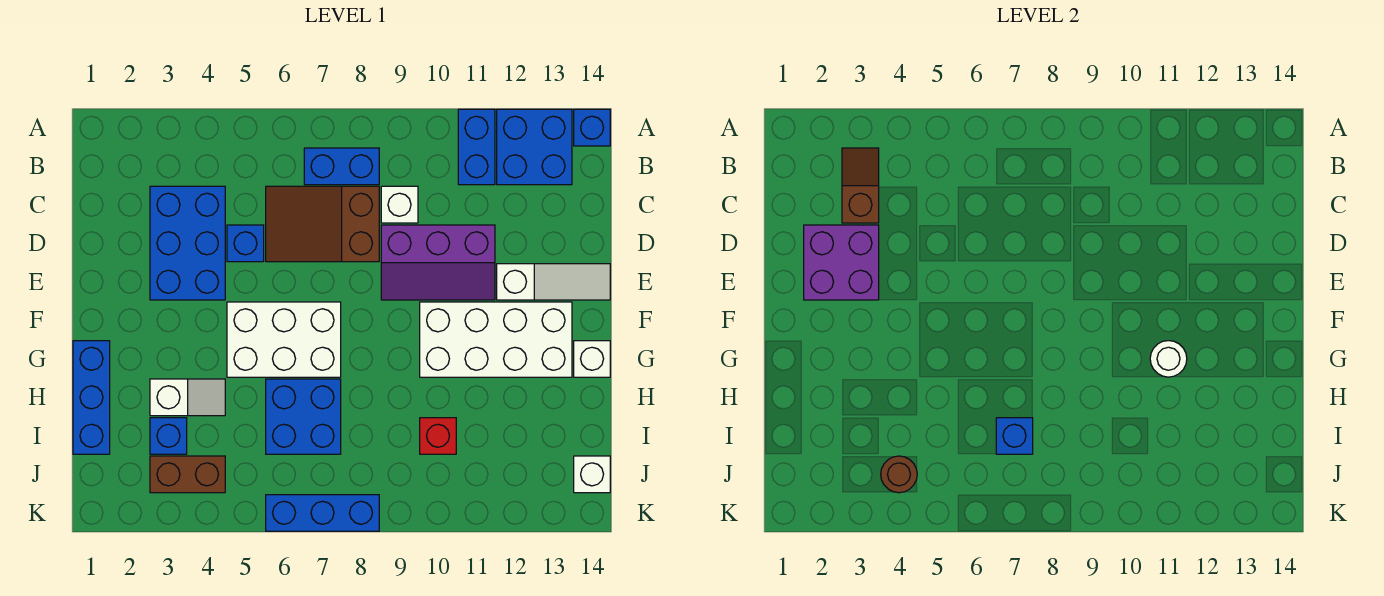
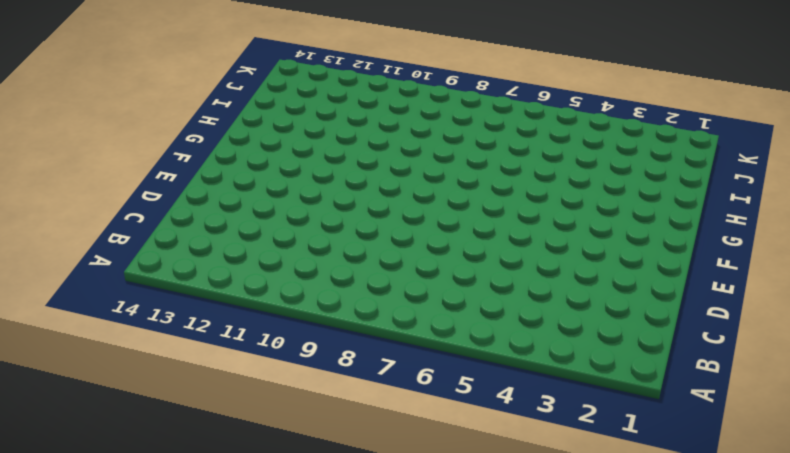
none -> blue brick A11:B11 level 1
none -> blue brick A12:B13 level 1
none -> blue brick A14 level 1

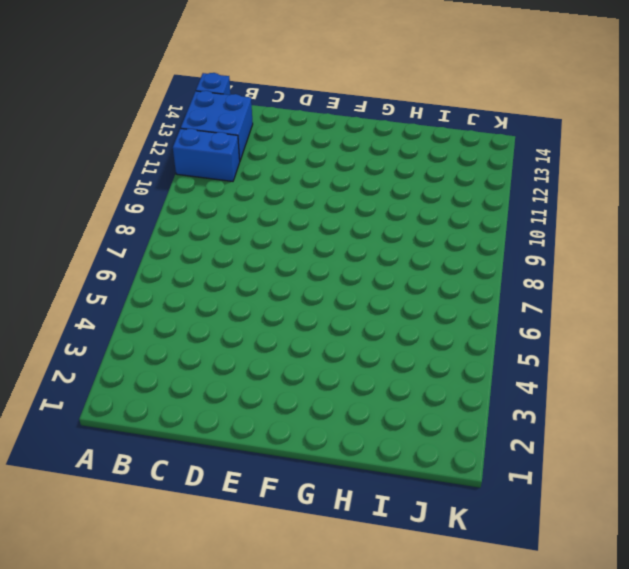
none -> blue brick B7:B8 level 1
none -> blue brick C3:E4 level 1
none -> brown slope C6:D8 level 1 top 8

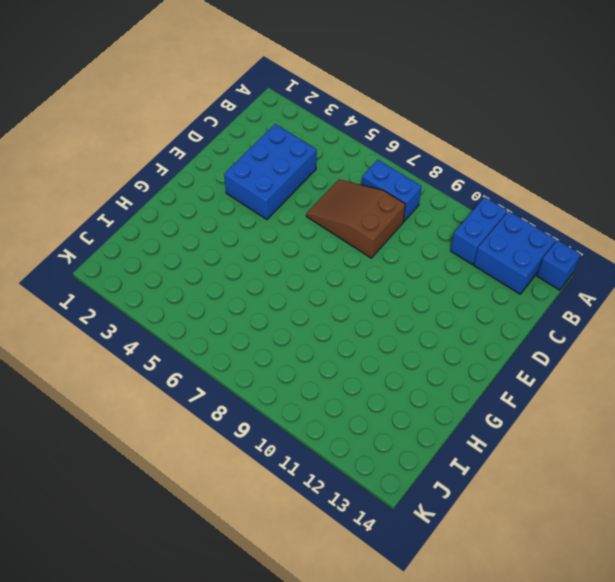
none -> white brick C9 level 1
none -> blue brick D5 level 1
none -> purple slope D9:E11 level 1 top D

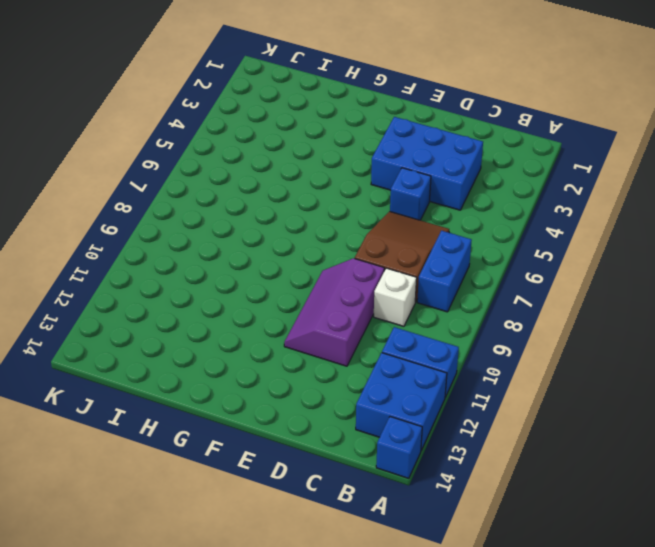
none -> white slope E12:E14 level 1 top 12
none -> white brick F5:G7 level 1
none -> white brick F10:G13 level 1

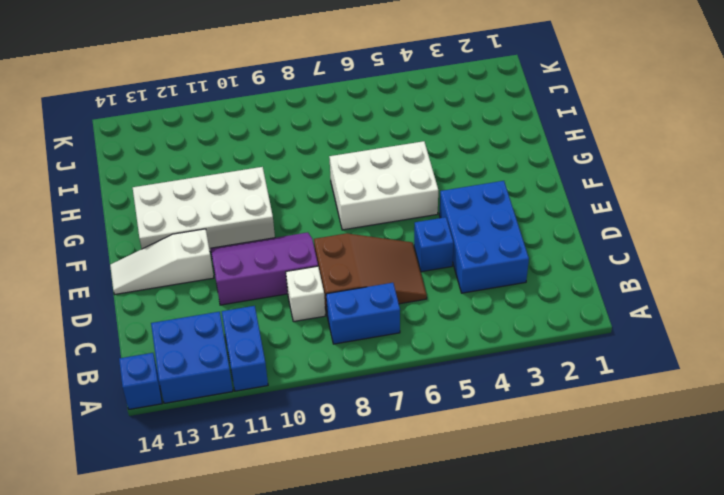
none -> blue brick G1:I1 level 1
none -> white brick G14 level 1
none -> white slope H3:H4 level 1 top 3

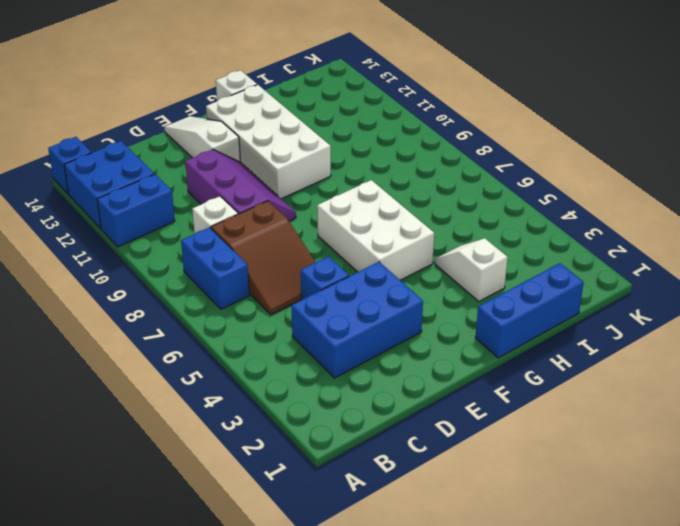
none -> blue brick H6:I7 level 1
none -> blue brick I3 level 1
none -> red brick I10 level 1

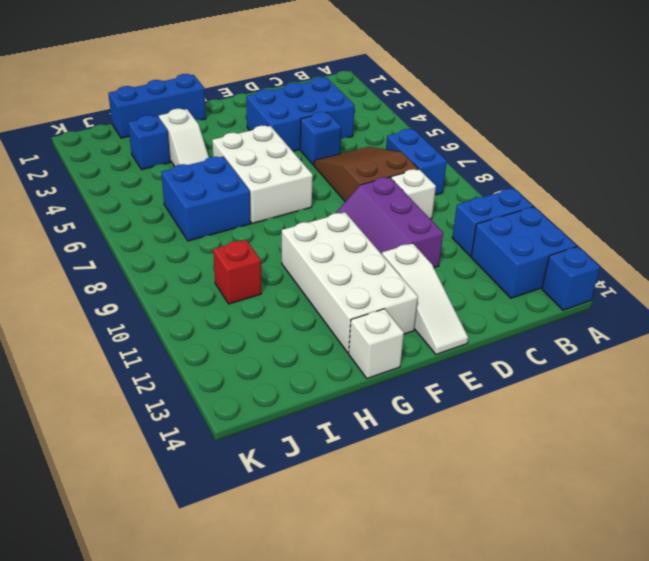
none -> brown brick J3:J4 level 1
none -> white brick J14 level 1
none -> blue brick K6:K8 level 1

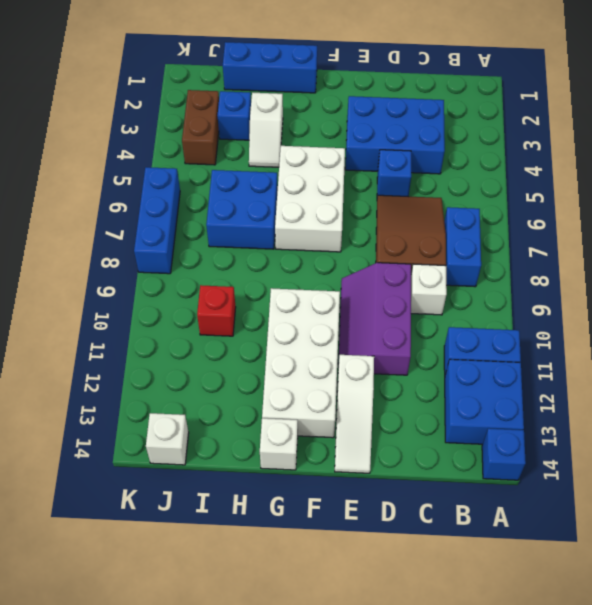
none -> brown slope B3:C3 level 2 top C
none -> purple brick D2:E3 level 2
none -> white round brick G11 level 2

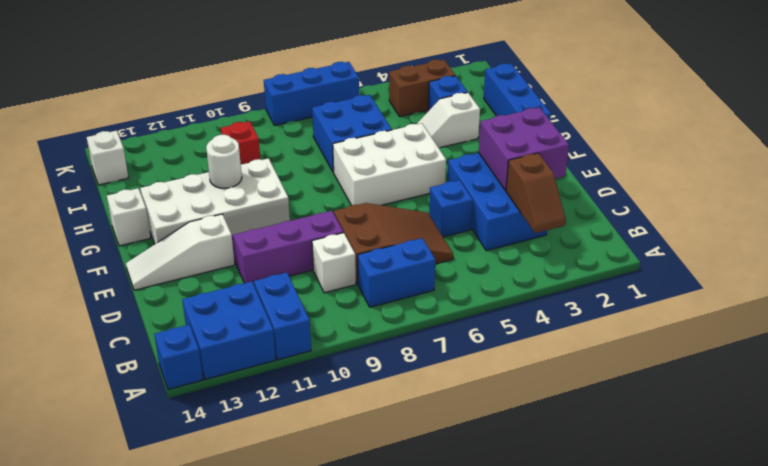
none -> blue brick I7 level 2
none -> brown round brick J4 level 2

